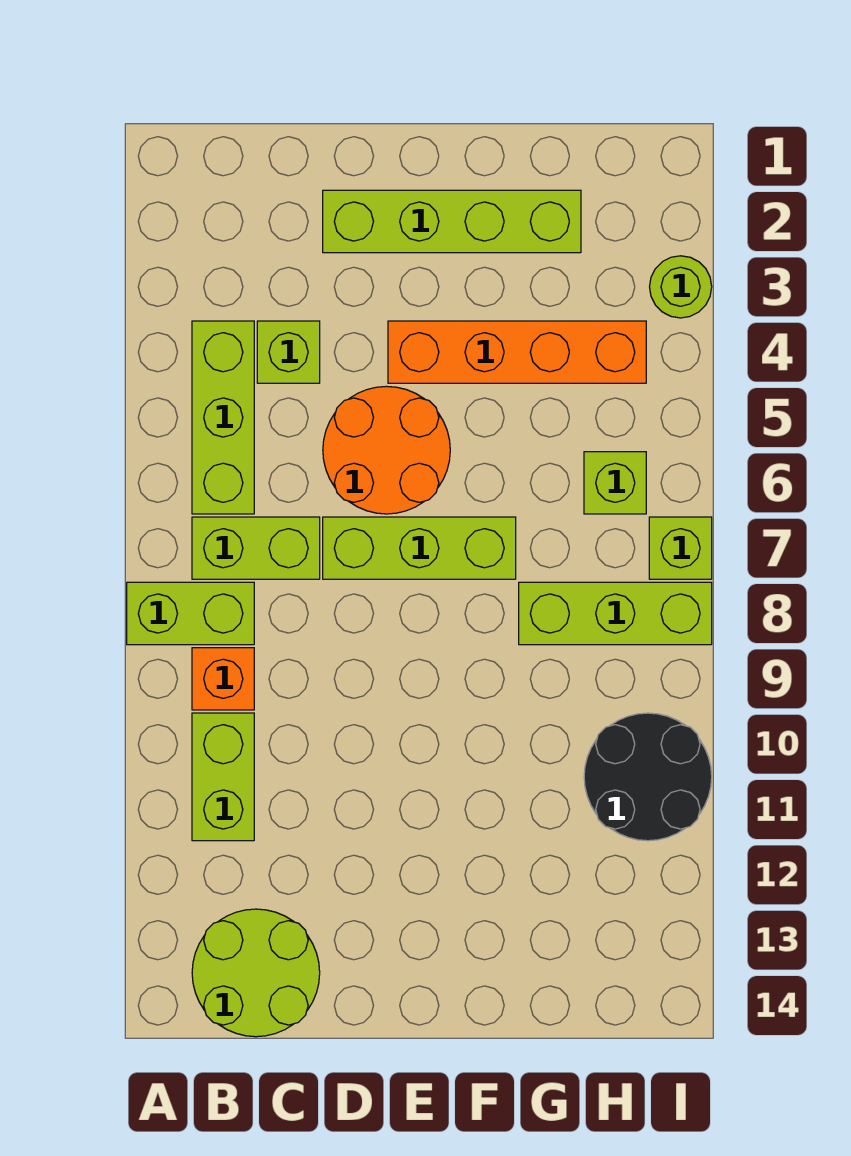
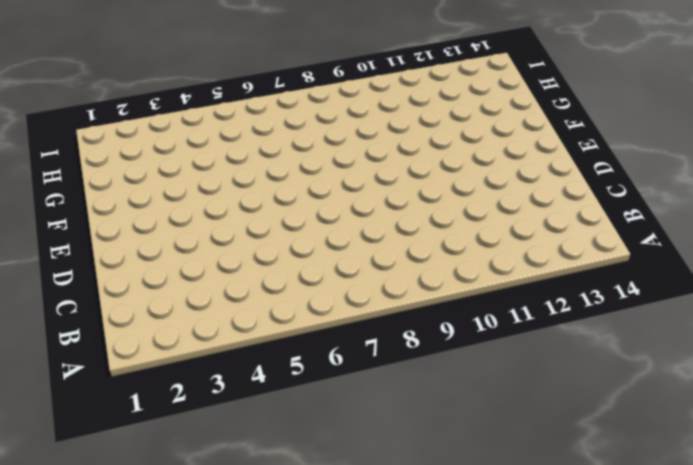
none -> lime brick A8:B8 level 1
none -> lime brick B4:B6 level 1
none -> lime brick B7:C7 level 1

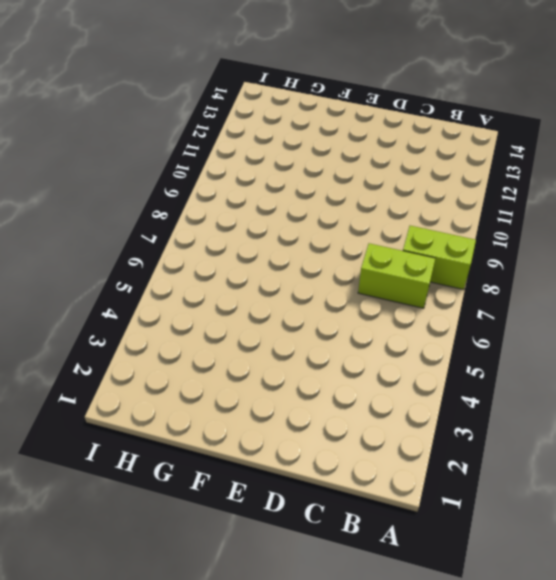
none -> lime brick B4:B6 level 1
none -> orange brick B9 level 1
none -> lime brick B10:B11 level 1

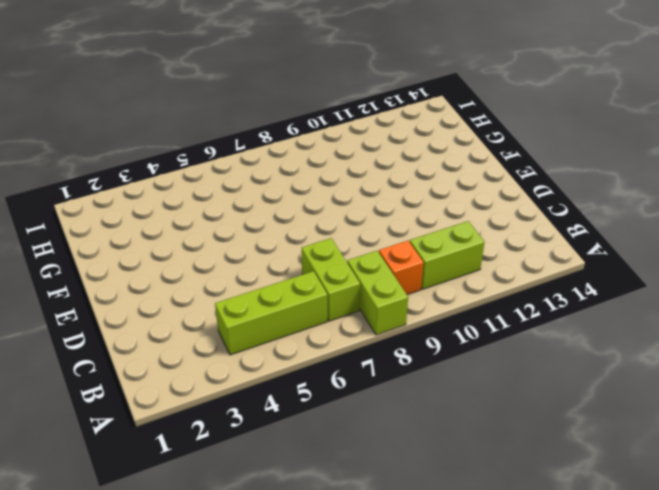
none -> lime round brick B13:C14 level 1
none -> lime brick C4 level 1
none -> lime brick D2:G2 level 1

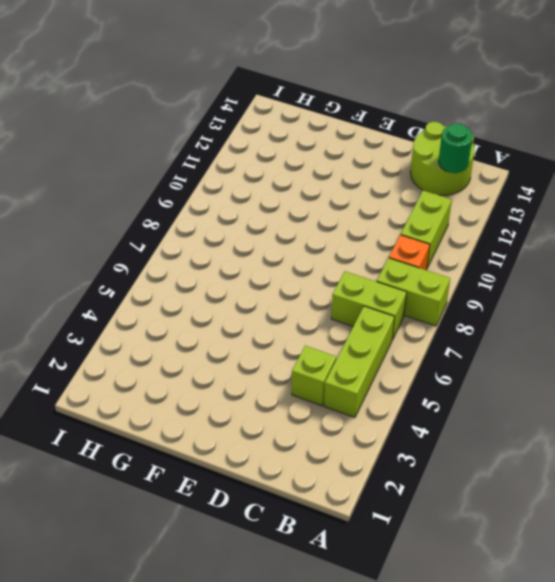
green round brick B13 level 2 -> none
none -> lime brick D2:G2 level 1
none -> orange round brick D5:E6 level 1
none -> lime brick D7:F7 level 1

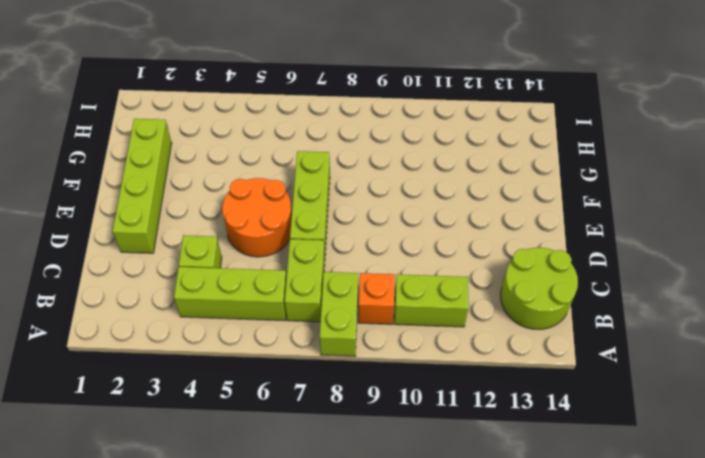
none -> orange brick E4:H4 level 1
none -> lime brick G8:I8 level 1
none -> lime brick H6 level 1

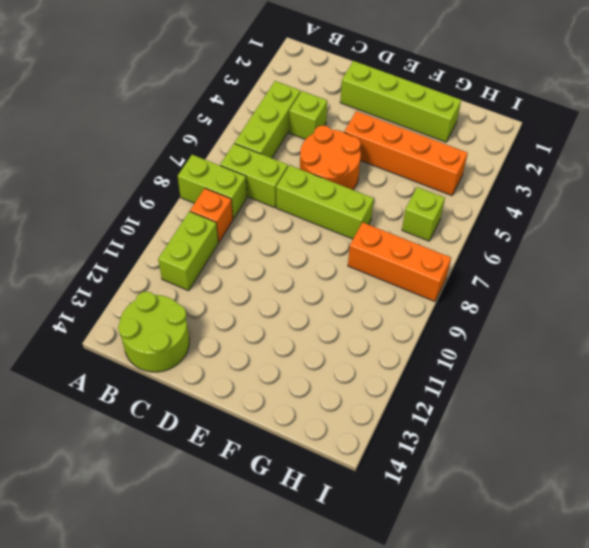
orange brick G8:I8 level 1 -> lime brick G8:I8 level 1
none -> black round brick H10:I11 level 1
none -> lime round brick I3 level 1
none -> lime brick I7 level 1

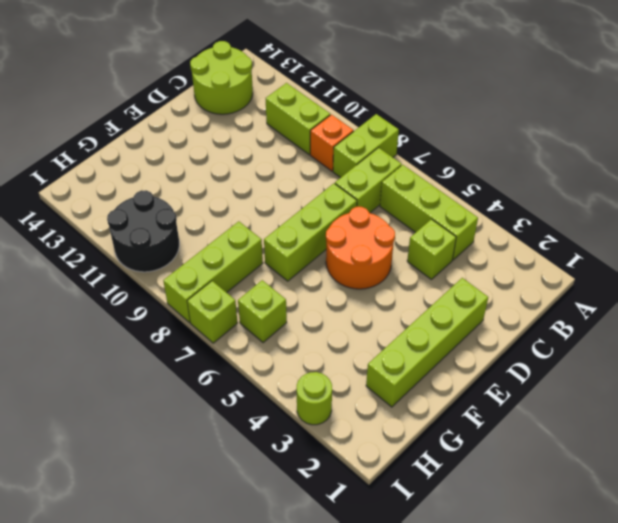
none -> orange brick E4:H4 level 1

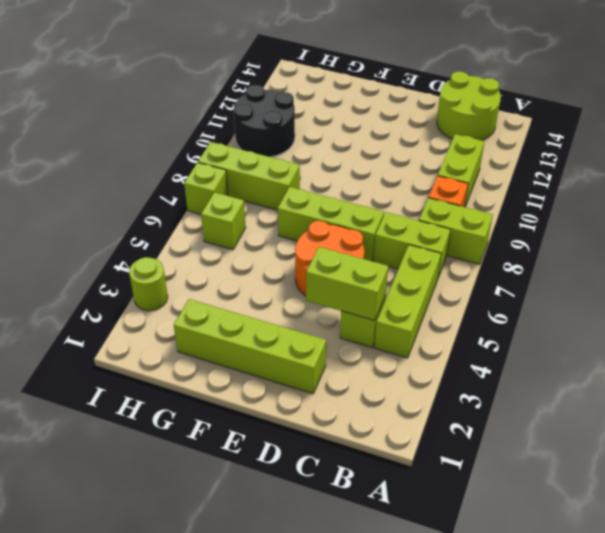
lime brick C4:D4 level 2 -> none
none -> orange brick E4:H4 level 1

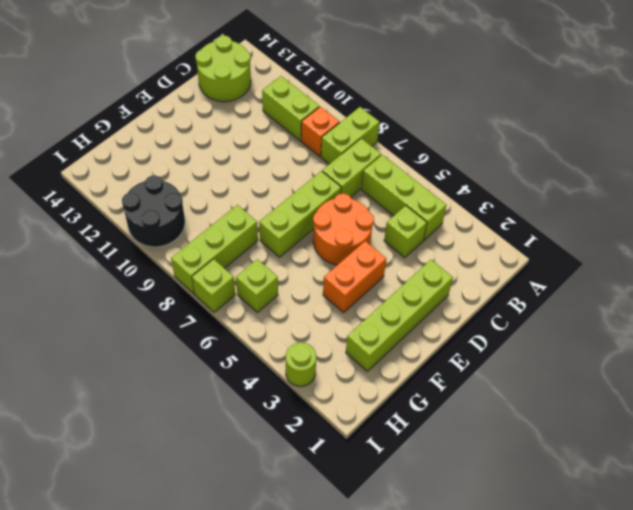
orange brick E4:F4 level 1 -> orange brick E4:H4 level 1

